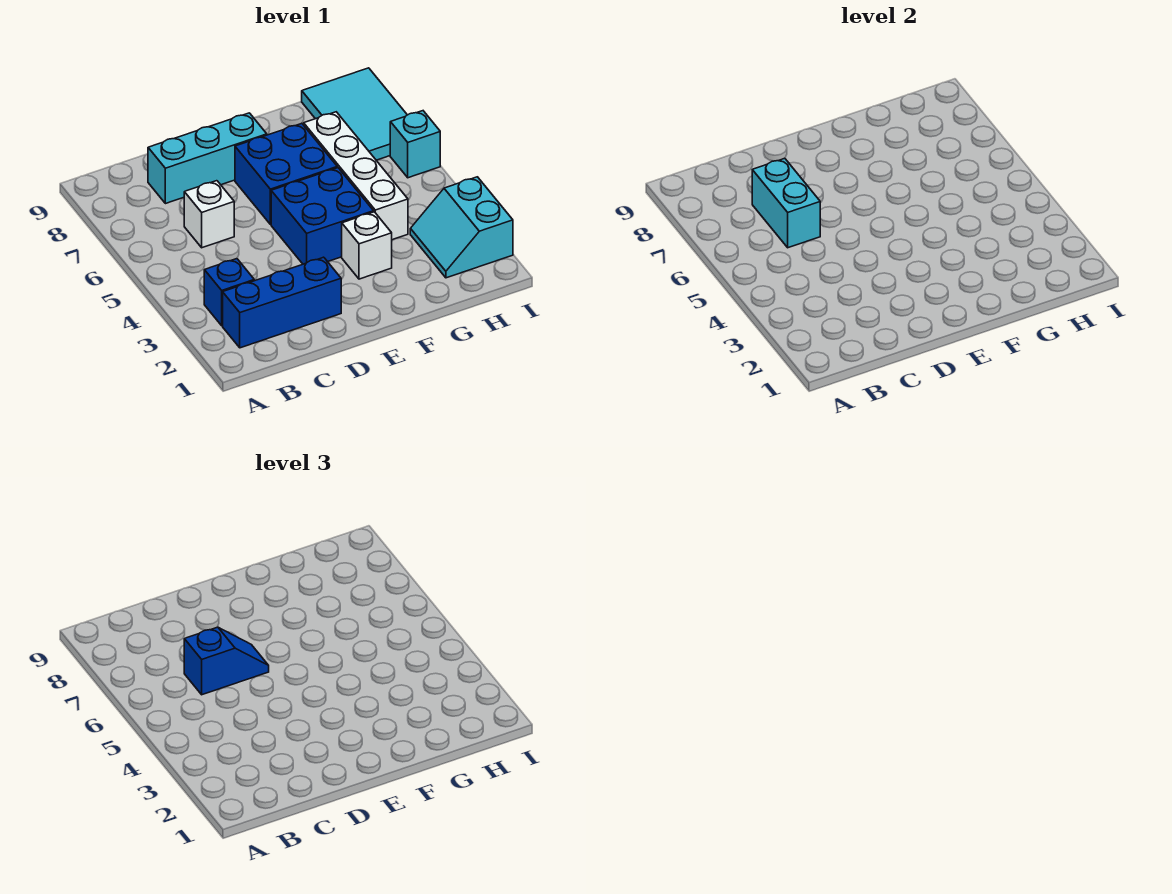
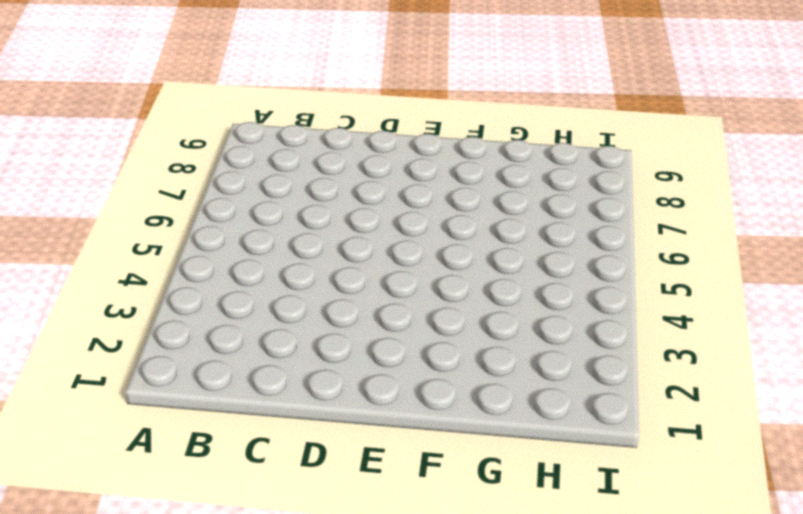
none -> blue brick B2:D2 level 1
none -> blue brick B3 level 1
none -> white brick C6 level 1

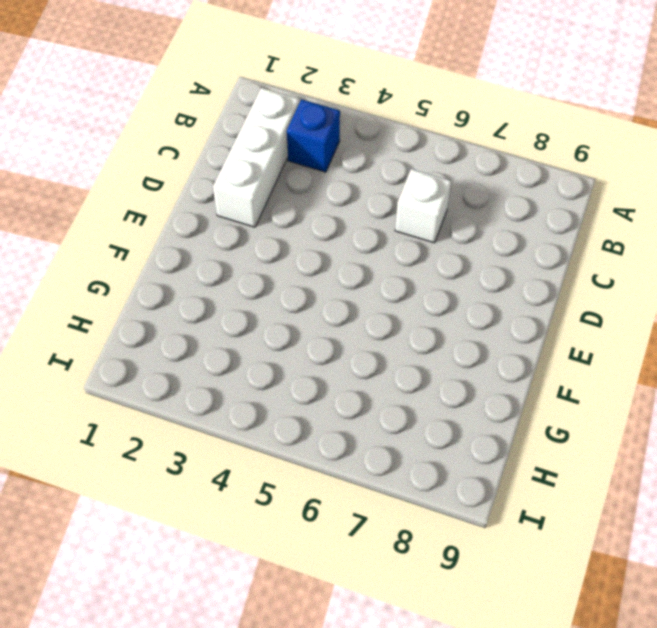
white brick B2:D2 level 1 -> blue brick B2:D2 level 1
none -> cyan brick C8:E8 level 1
none -> blue brick E4:F5 level 1
none -> blue brick E6:F7 level 1

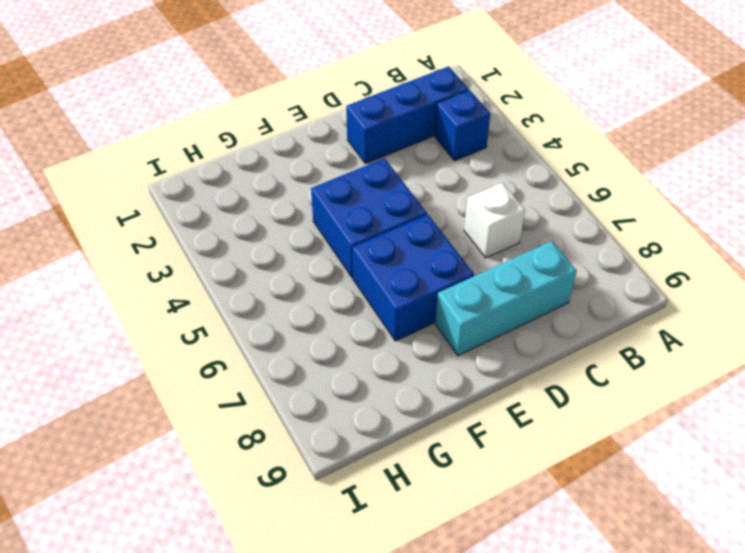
none -> white brick F3 level 1
none -> white brick G4:G7 level 1
none -> cyan slope H2:I3 level 1 top I

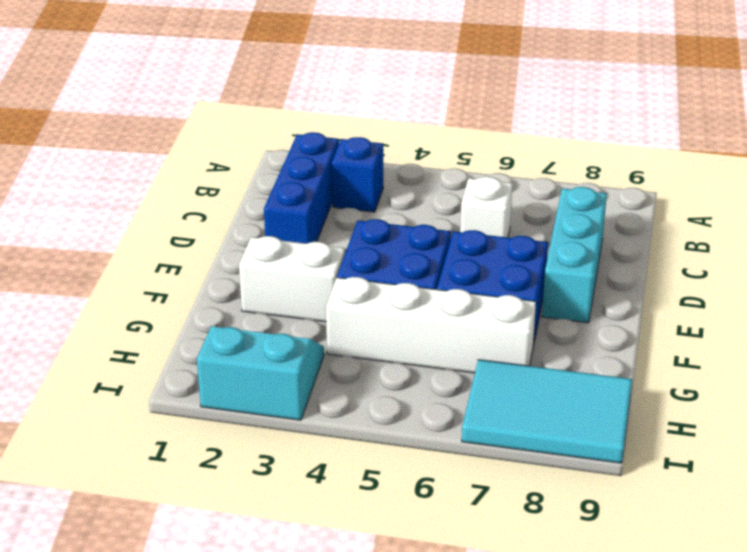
white brick F2:F3 level 1 -> white brick F3 level 1
none -> cyan brick I6 level 1
none -> cyan brick C6:C7 level 2
none -> blue slope C6:D6 level 3 top C

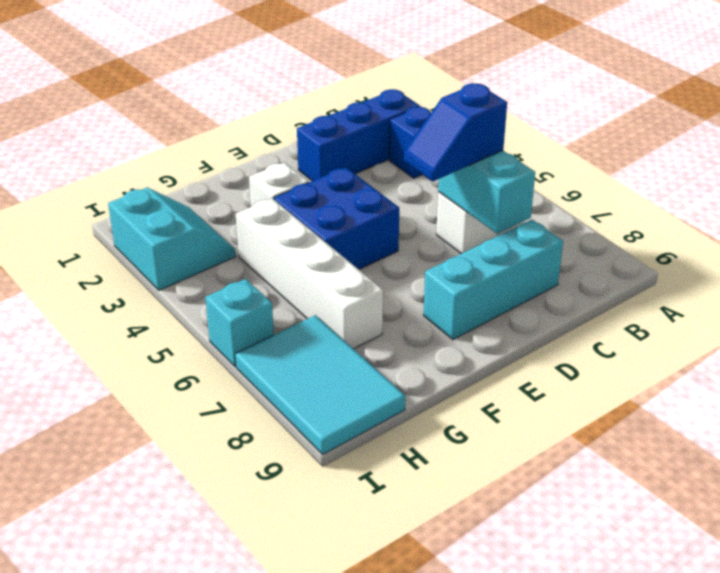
none -> blue brick E6:F7 level 1

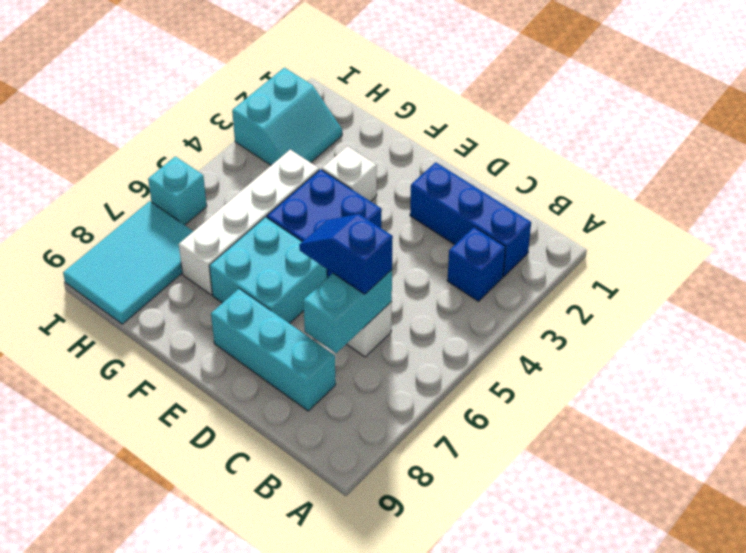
cyan brick E6:F7 level 1 -> blue brick E6:F7 level 1

